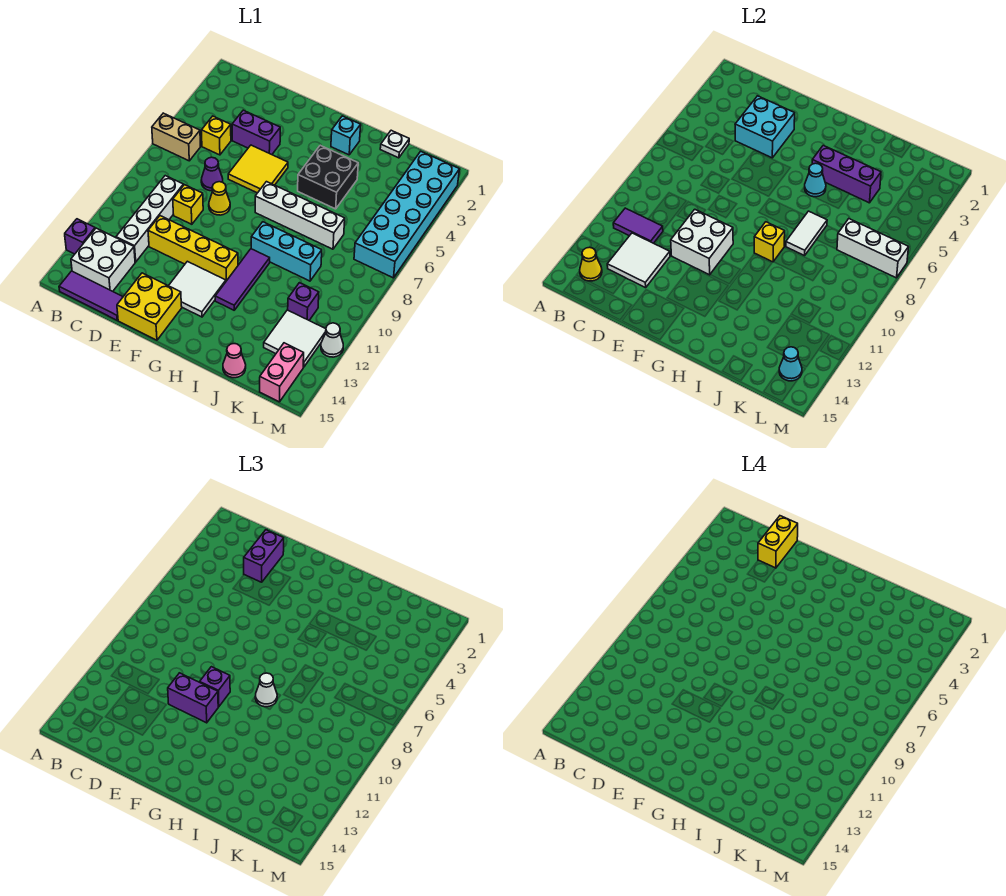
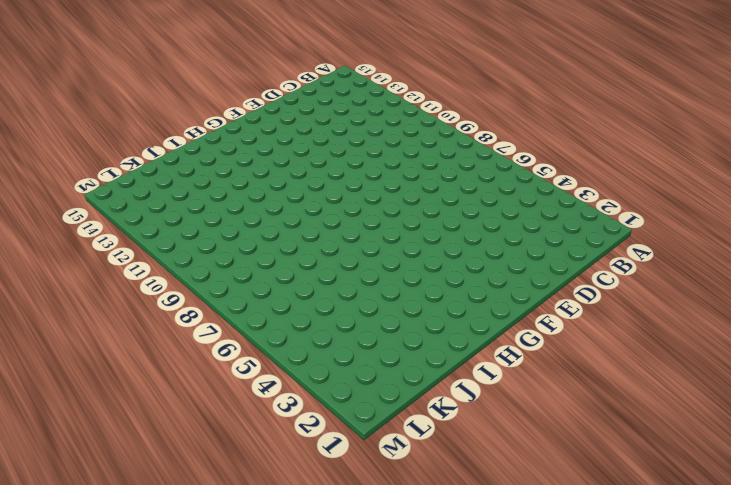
none -> tan brick A6:B6 level 1
none -> purple brick A13 level 1
none -> white brick B13:C14 level 1
none -> purple tile B15:D15 level 1

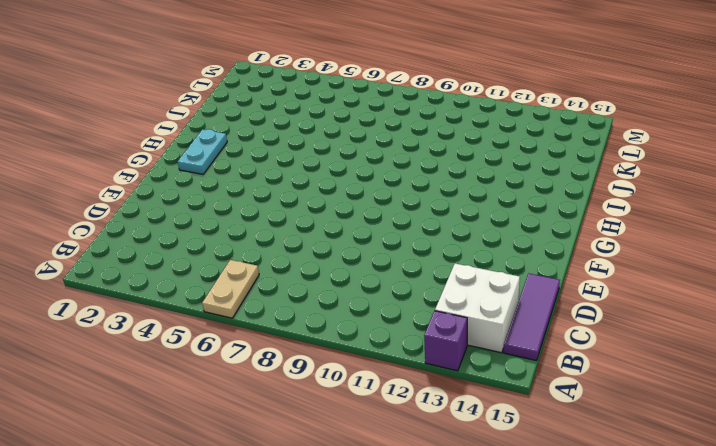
tan plate A6:B6 level 1 -> tan brick A6:B6 level 1
cyan plate G2:H2 level 1 -> cyan brick H2 level 1
none -> yellow brick C5 level 1
none -> white brick C9:C12 level 1
none -> purple brick D4:E4 level 1
none -> purple cone D7 level 1

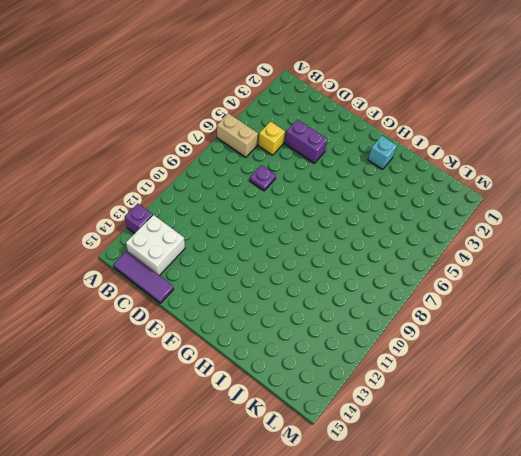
purple plate D7 level 1 -> purple cone D7 level 1
none -> white brick C9:C12 level 1
none -> yellow brick D9 level 1
none -> yellow brick D11:G11 level 1
none -> yellow tile E5:F6 level 1

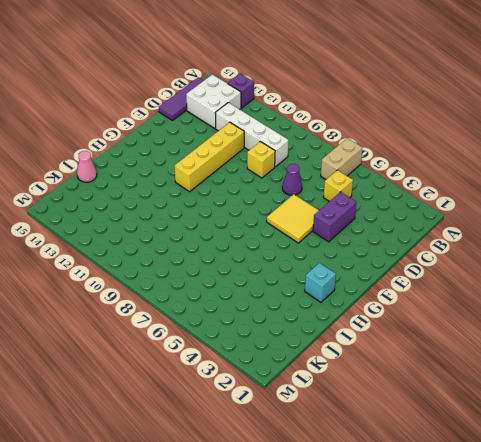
none -> yellow cone E8 level 1
none -> yellow brick E14:F15 level 1
none -> white tile F12:G13 level 1
none -> white brick G7:J7 level 1

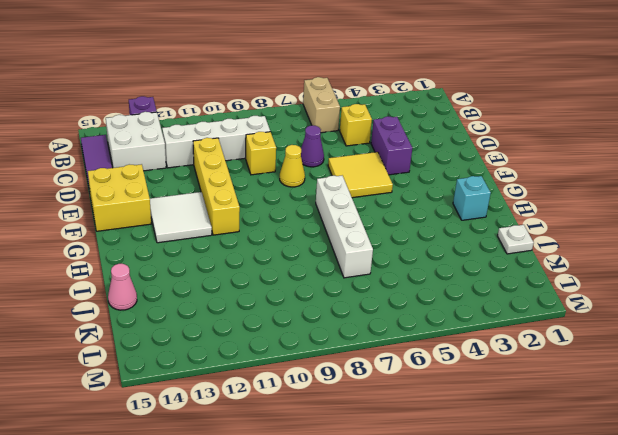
none -> black brick H4:I5 level 1
none -> cyan brick H9:J9 level 1
none -> purple tile H10:H12 level 1
none -> purple brick K11 level 1

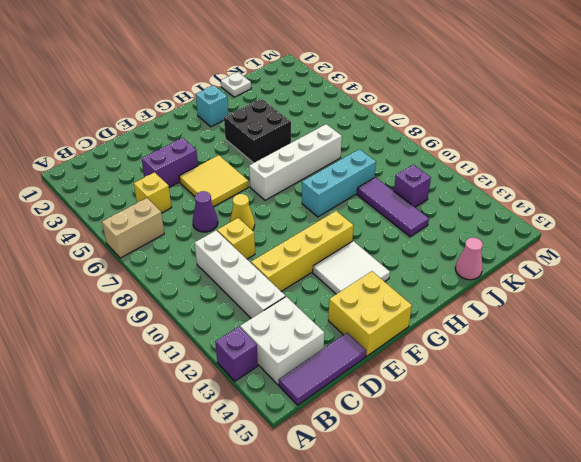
purple tile J10:J12 level 1 -> purple tile H10:H12 level 1
none -> white tile K12:L13 level 1
none -> cyan brick L2:M7 level 1
none -> pink brick L14:L15 level 1
none -> white cone M12 level 1

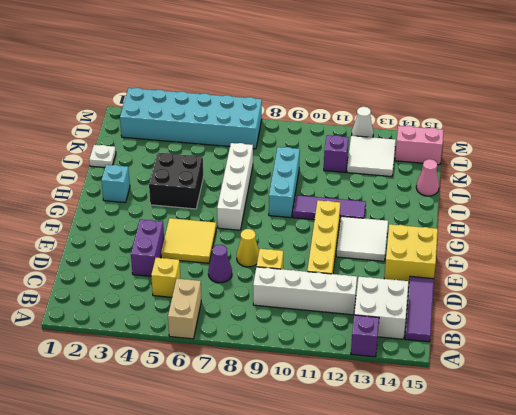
none -> purple tile B11:C11 level 2
none -> yellow cone B14 level 2
none -> white tile C12:D13 level 2
none -> cyan brick D3:E4 level 2

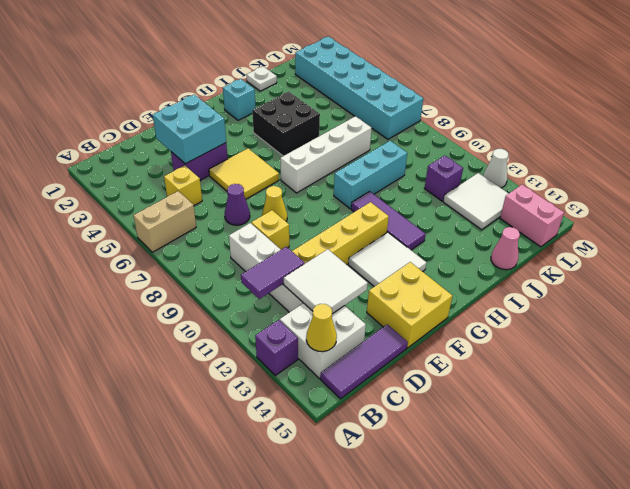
none -> white brick E10:F11 level 2
none -> purple brick H4:J4 level 2
none -> cyan cone H5 level 2
none -> yellow brick H9 level 2

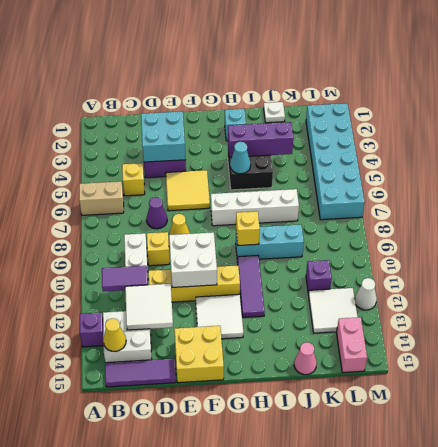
none -> white tile I7:I8 level 2
none -> white brick K7:M7 level 2
none -> cyan cone L14 level 2
none -> purple brick D2:D3 level 3

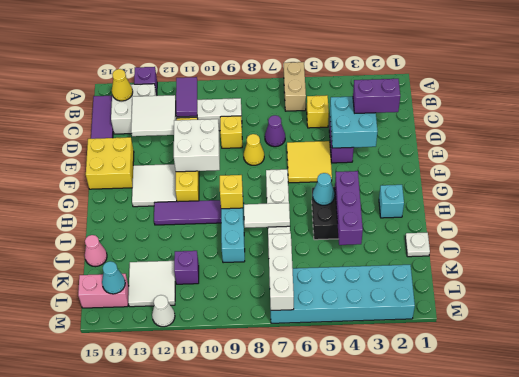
none -> purple brick E11:F11 level 3
none -> purple brick F10 level 3
none -> white cone H9 level 3
none -> yellow brick D1:D2 level 4

